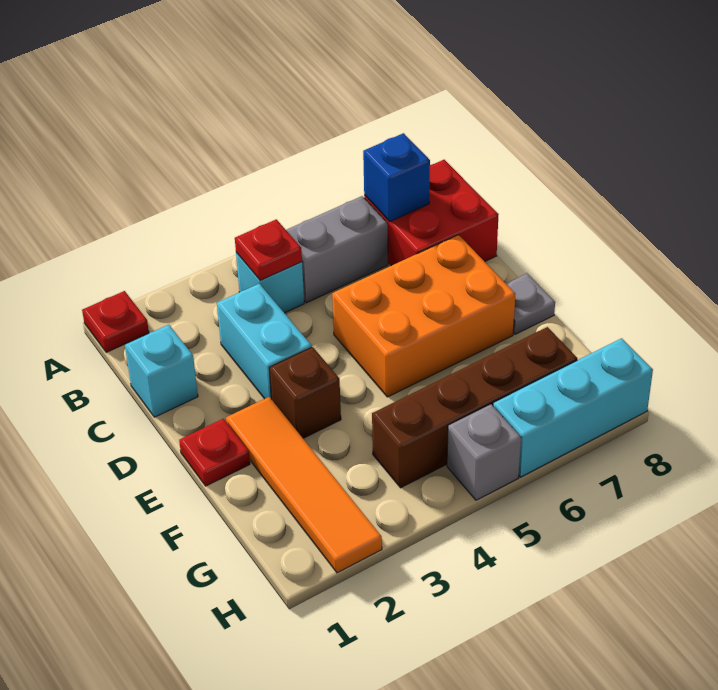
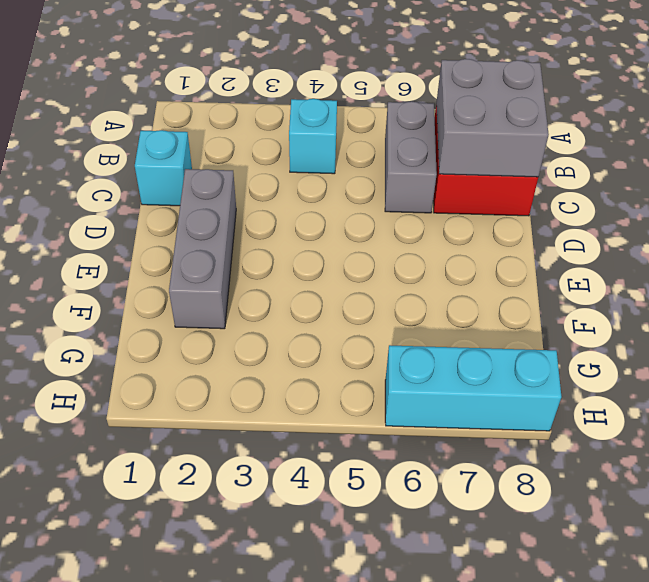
grey brick B6:C6 level 1 -> grey brick B5:B6 level 1
grey brick B7:C8 level 2 -> blue brick B7 level 2
grey brick D2:F2 level 1 -> orange tile E2:H2 level 1
none -> red plate A1 level 1
none -> cyan brick C3:D3 level 1
none -> orange brick D5:E7 level 1

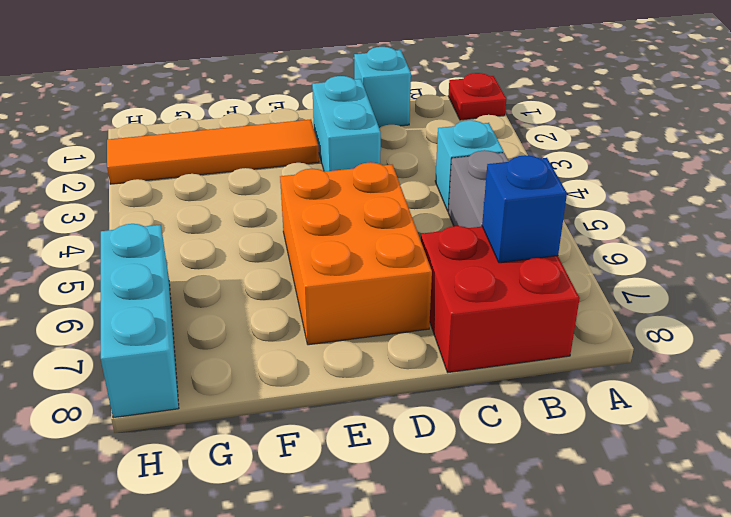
cyan brick D2:D3 level 1 -> cyan brick C3:D3 level 1
none -> red plate E1 level 1
none -> brown brick E3 level 1
none -> grey plate E8 level 1

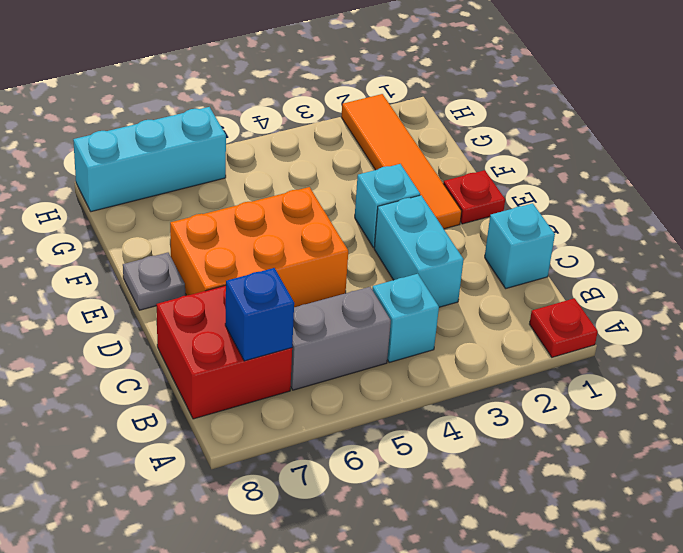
cyan brick E3 level 1 -> brown brick E3 level 1
none -> brown brick G4:G7 level 1
none -> grey brick H5 level 1
none -> red plate B4 level 2

